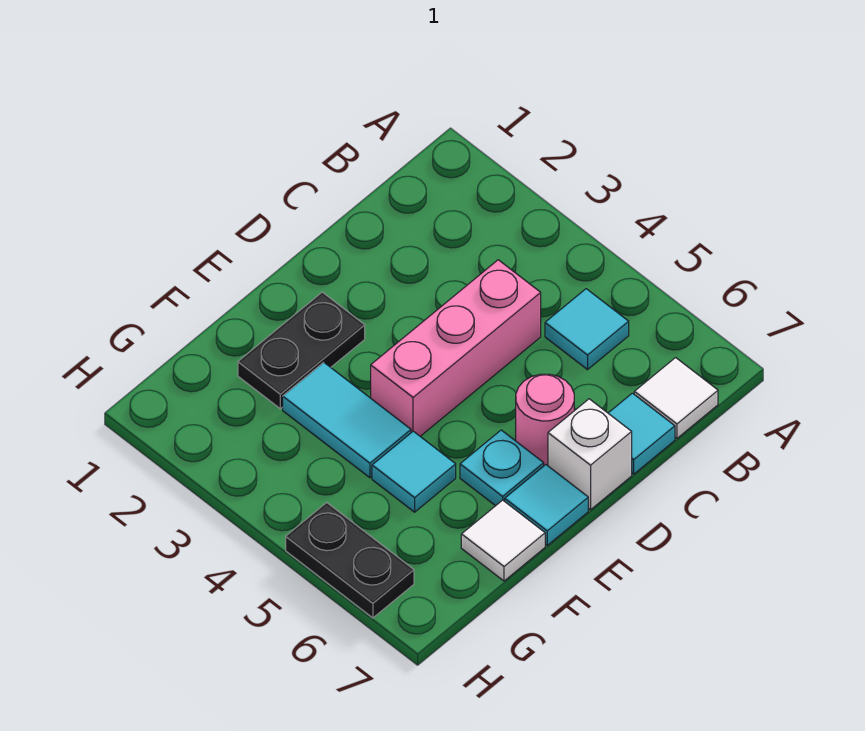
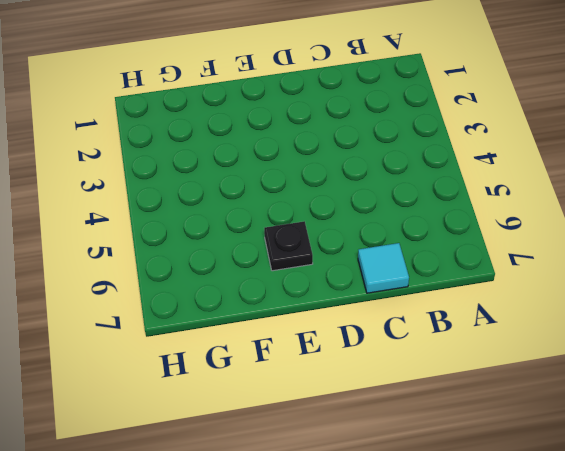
black plate E6 level 1 -> cyan plate E6 level 1
none -> cyan tile B5 level 1
none -> white tile B7 level 1
none -> pink brick C4:E4 level 1

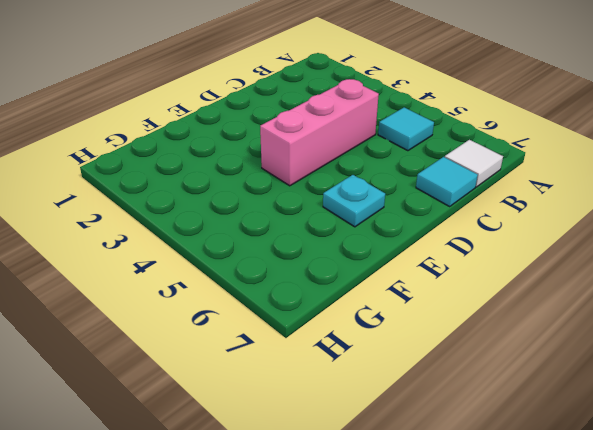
none -> pink round brick D6 level 1
none -> white brick D7 level 1
none -> black plate E2:F2 level 1

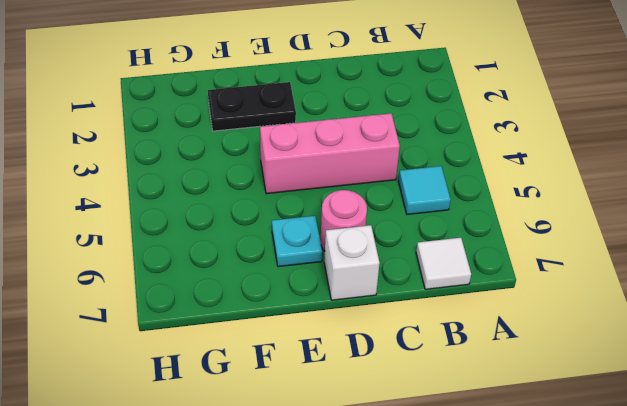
none -> cyan tile C7 level 1
none -> cyan tile E7 level 1
none -> cyan tile F3:F4 level 1

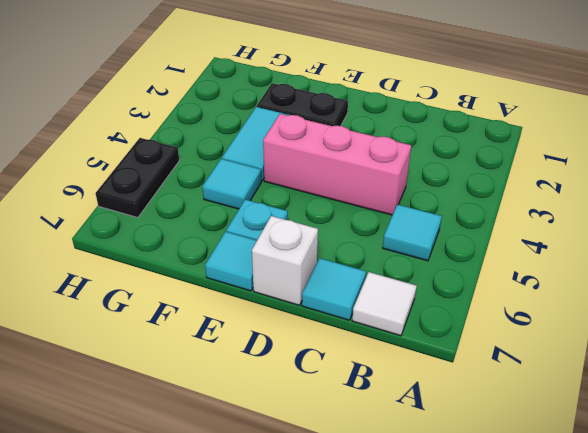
none -> pink round brick D6 level 1
none -> white tile F7 level 1

